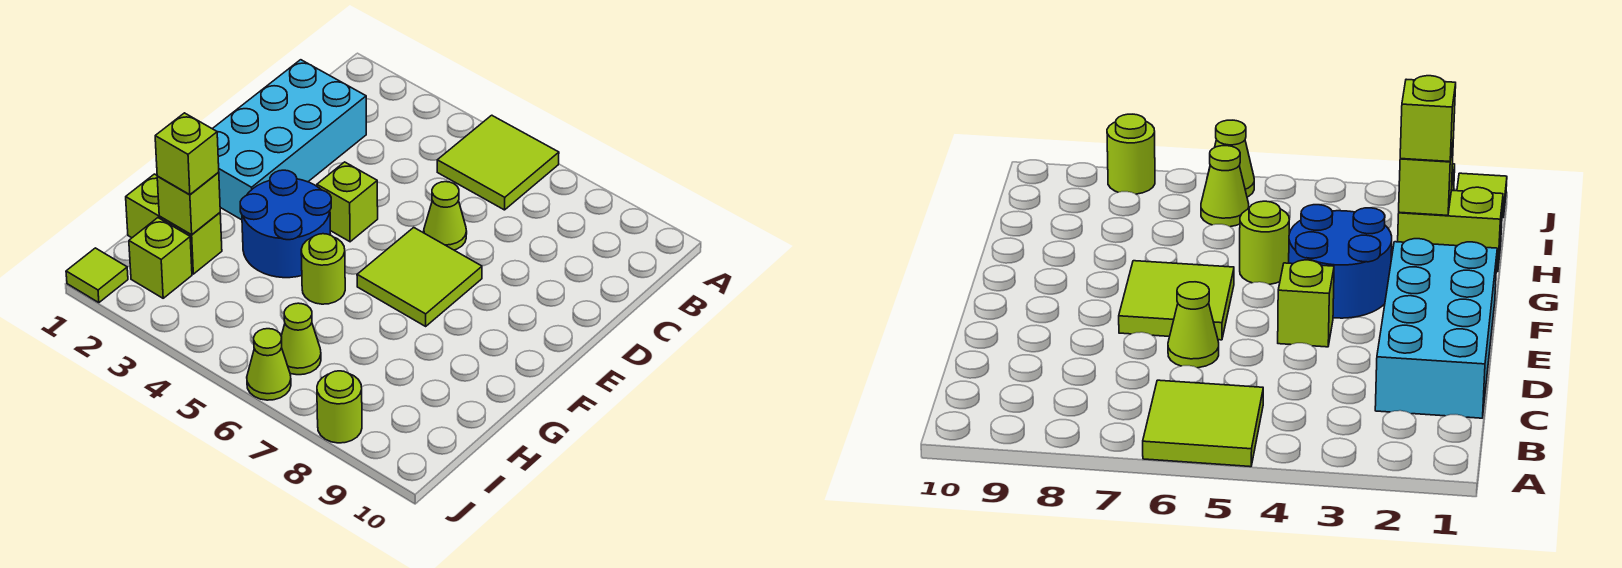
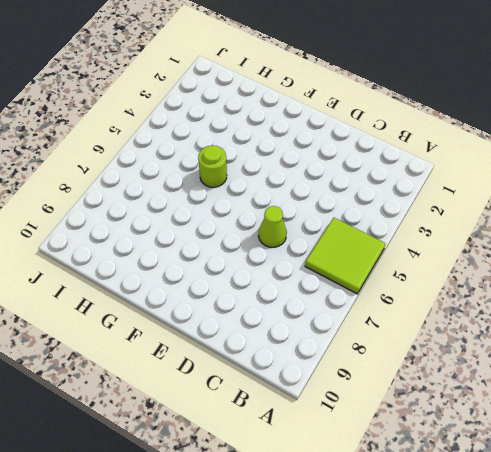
none -> cyan brick C1:F2 level 1
none -> lime brick E4 level 1
none -> lime tile E6:F7 level 1

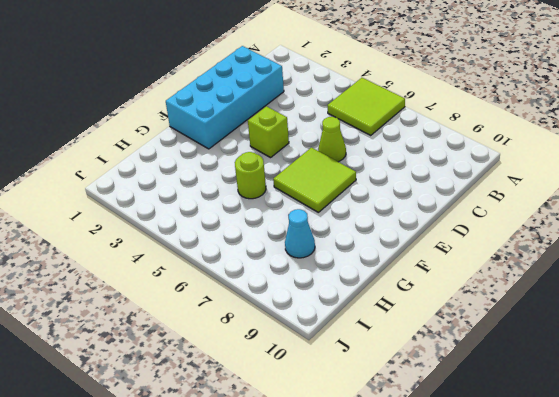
cyan cone H8 level 1 -> none
none -> blue round brick F3:G4 level 1
none -> lime brick H1:H2 level 1
none -> lime brick I2 level 1

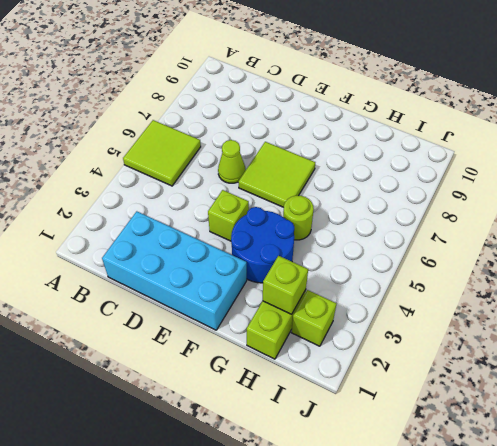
none -> lime cone I6 level 1
none -> lime tile J1 level 1
none -> lime cone J6 level 1

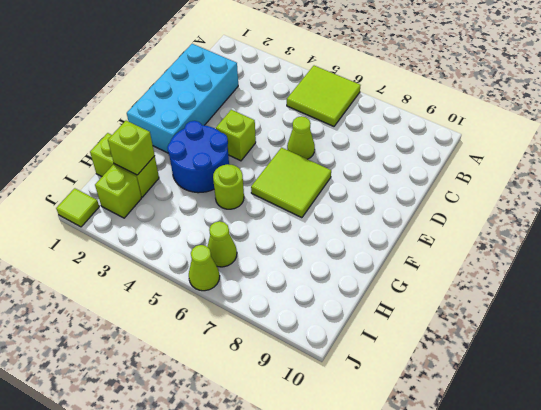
none -> lime round brick J8 level 1
none -> lime brick H2 level 3

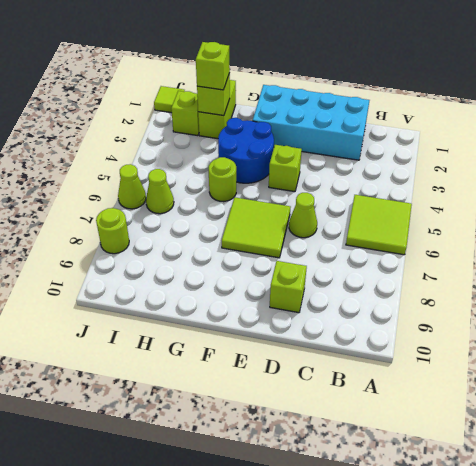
lime brick D9 level 1 -> none

